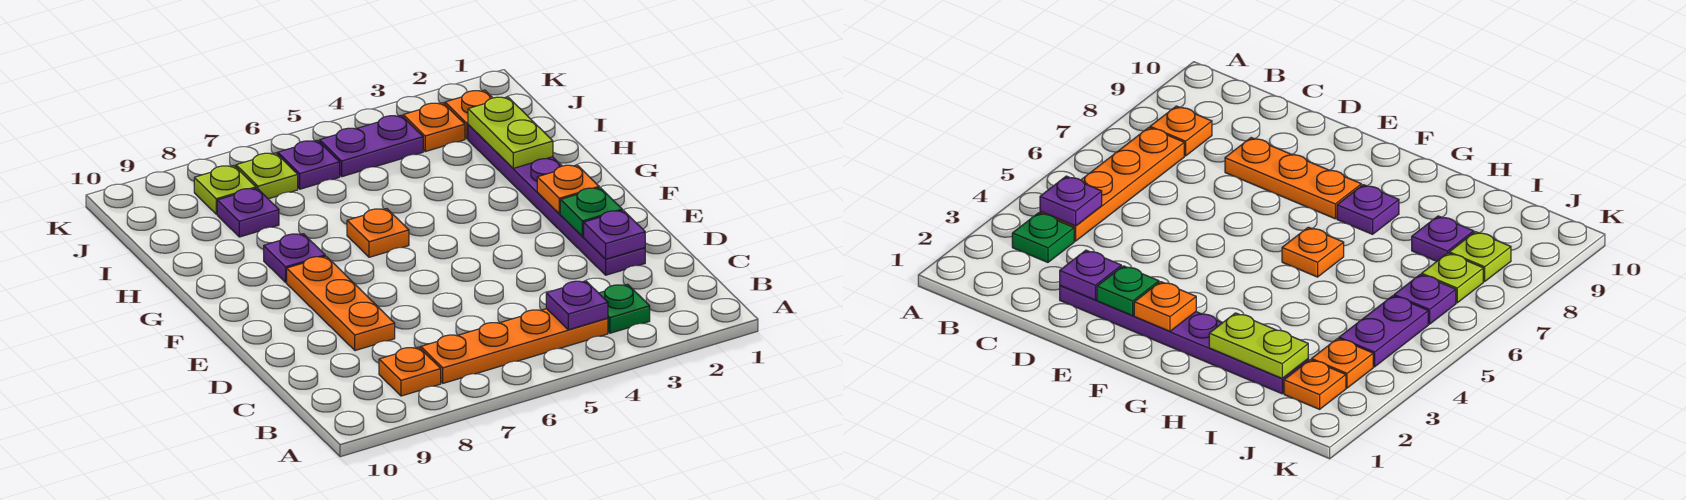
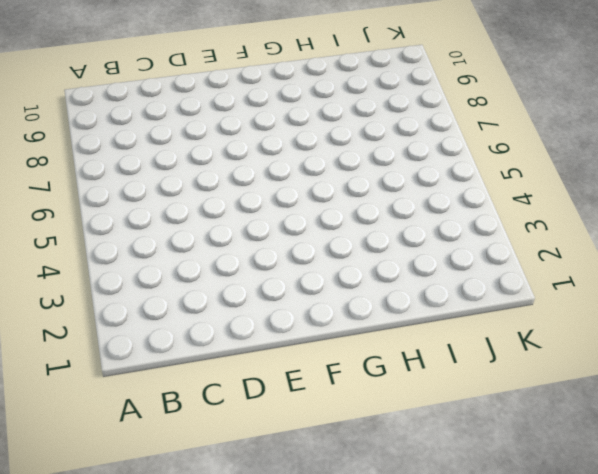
none -> green plate B3 level 1
none -> orange plate B4:B7 level 1
none -> orange plate B8 level 1

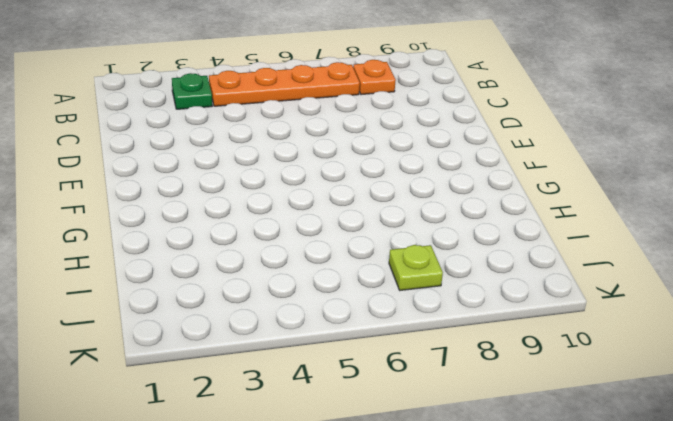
none -> purple plate D2:I2 level 1
none -> orange plate D8:F8 level 1
none -> orange plate G6 level 1

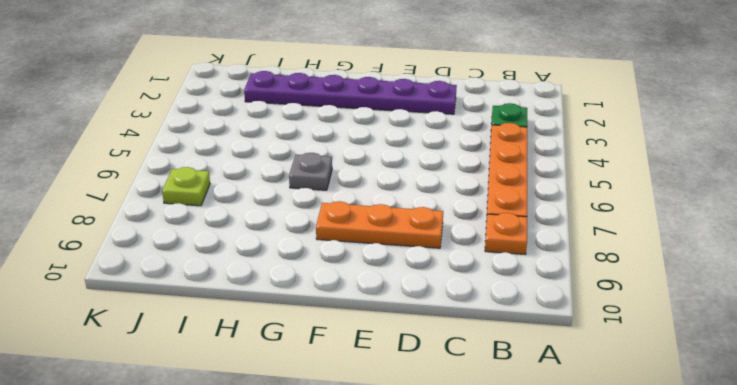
grey plate G6 level 1 -> orange plate G6 level 1
none -> purple plate G8 level 1
none -> purple plate I8 level 1
none -> orange plate J2 level 1

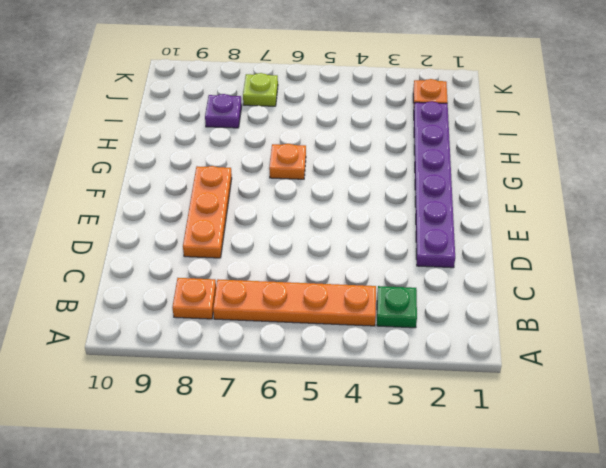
none -> purple plate G8 level 1
none -> orange plate J3 level 1
none -> purple plate J4:J5 level 1

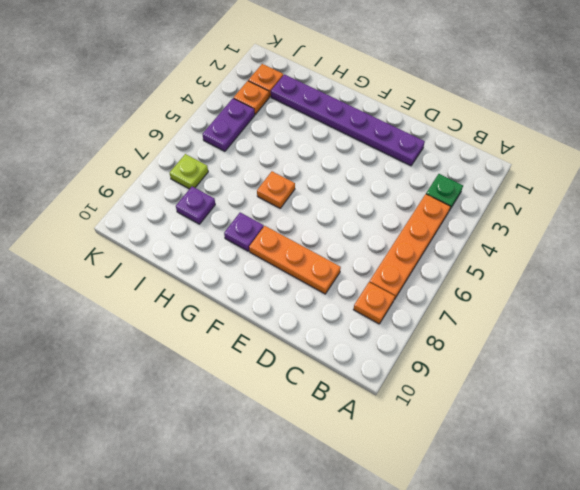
none -> purple plate J6 level 1
none -> lime plate J8 level 1
none -> purple plate B4 level 2

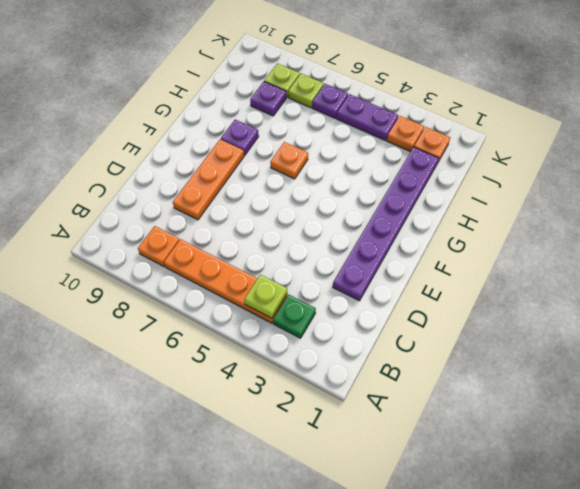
lime plate B4 level 2 -> purple plate B4 level 2
none -> purple plate D2 level 2
none -> green plate E2 level 2
none -> orange plate F2 level 2

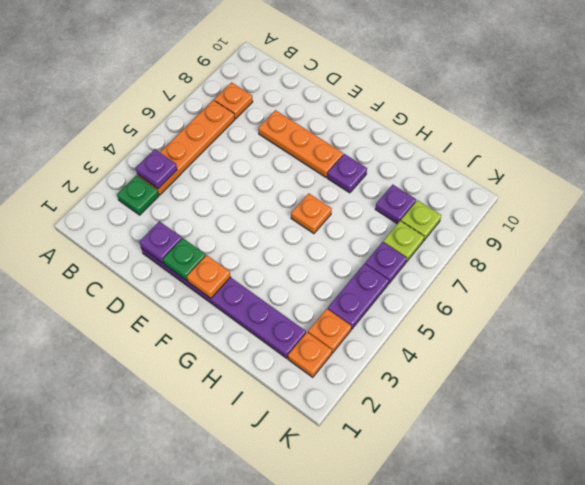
none -> lime plate H2:I2 level 2

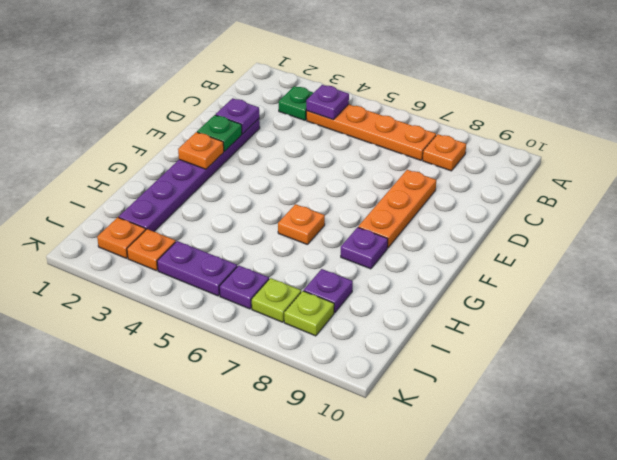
none -> lime plate H2:I2 level 2

